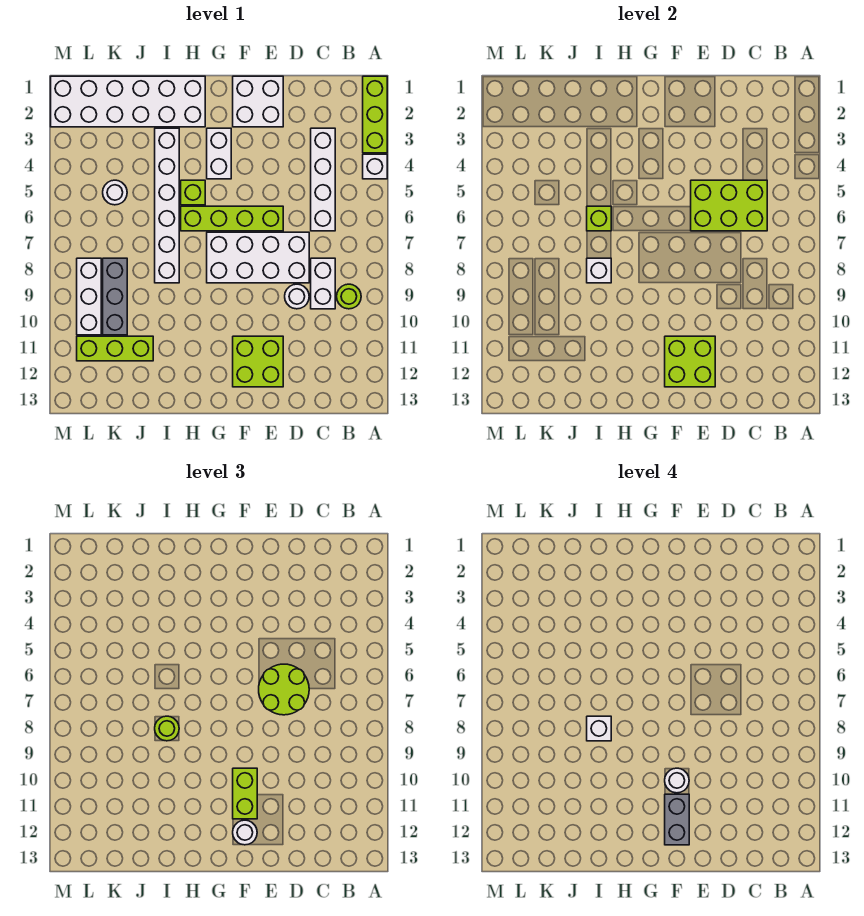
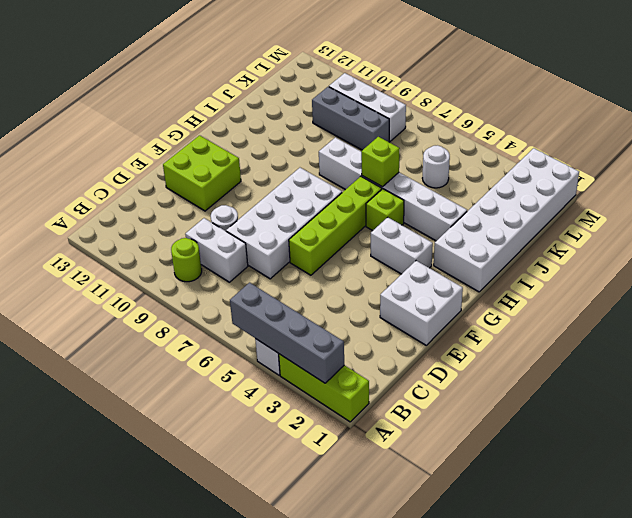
grey brick A2:A5 level 2 -> none
none -> white brick C3:C6 level 1
none -> lime brick J11:L11 level 1
none -> lime brick C5:E6 level 2

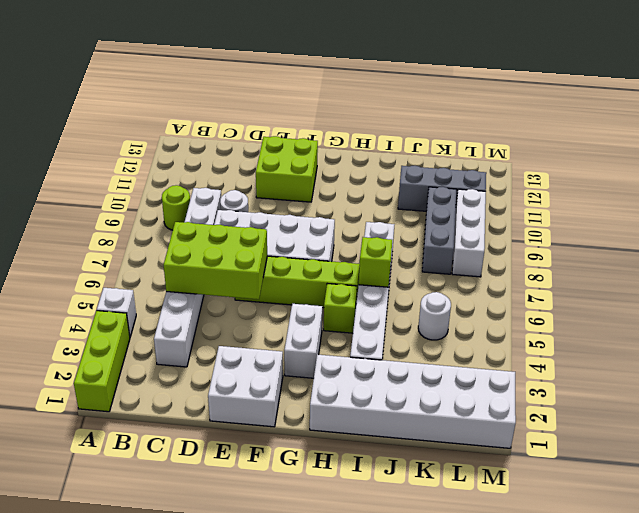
grey brick J11:L11 level 1 -> lime brick J11:L11 level 1
none -> lime brick E11:F12 level 2
none -> white brick I8 level 2
none -> lime round brick D6:E7 level 3

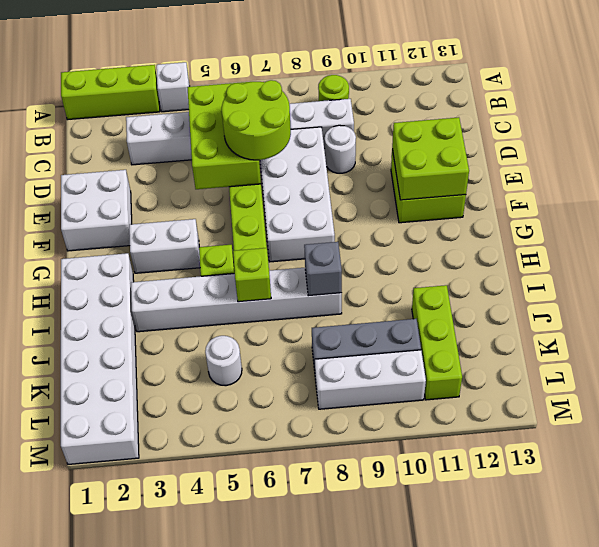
grey brick I8 level 2 -> white brick I8 level 2
none -> lime brick F10:F11 level 3
none -> white round brick F12 level 3
none -> lime round brick I8 level 3

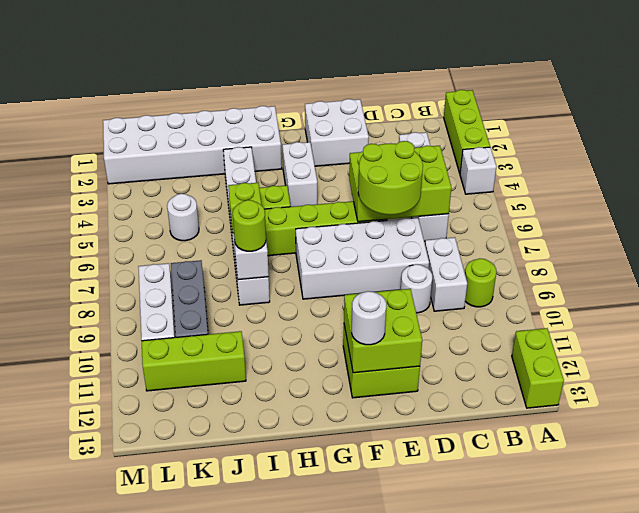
lime brick A12:A13 level 1 -> lime brick F10:F11 level 3
none -> white round brick F10 level 4
none -> grey brick F11:F12 level 4
none -> white brick I8 level 4

